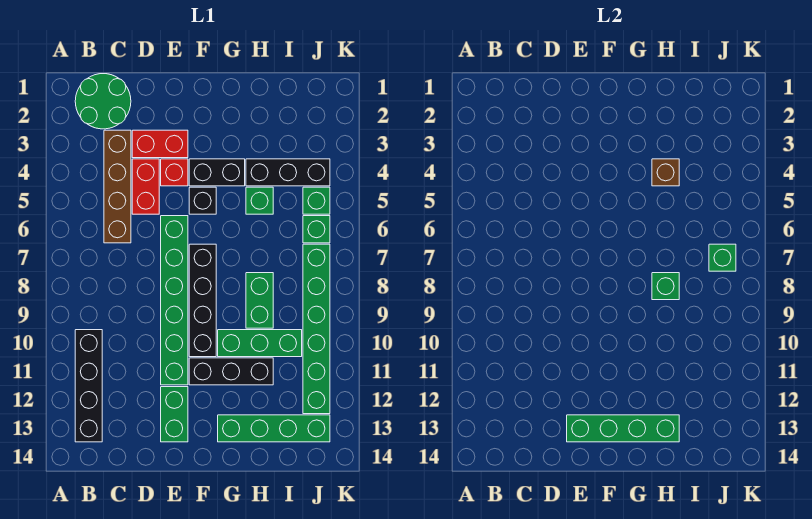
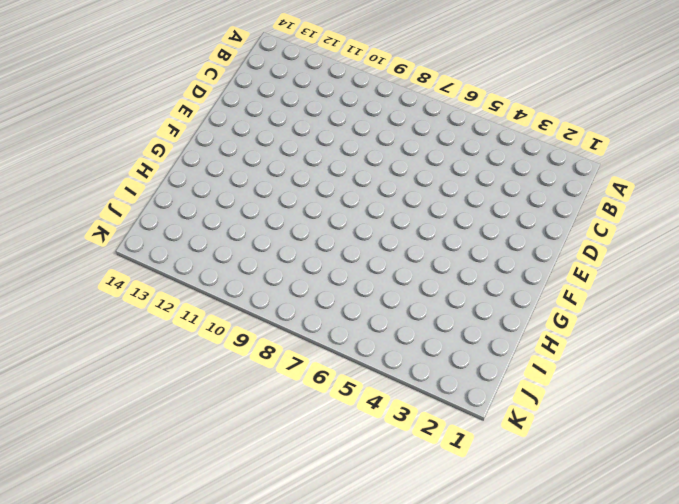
none -> green round brick B1:C2 level 1
none -> black brick B10:B13 level 1
none -> brown brick C3:C6 level 1

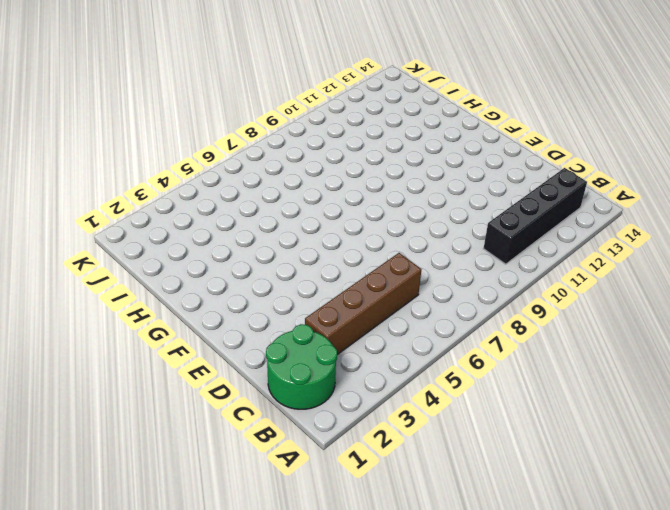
none -> red brick D3:E3 level 1
none -> red brick D4:D5 level 1
none -> red brick E4 level 1

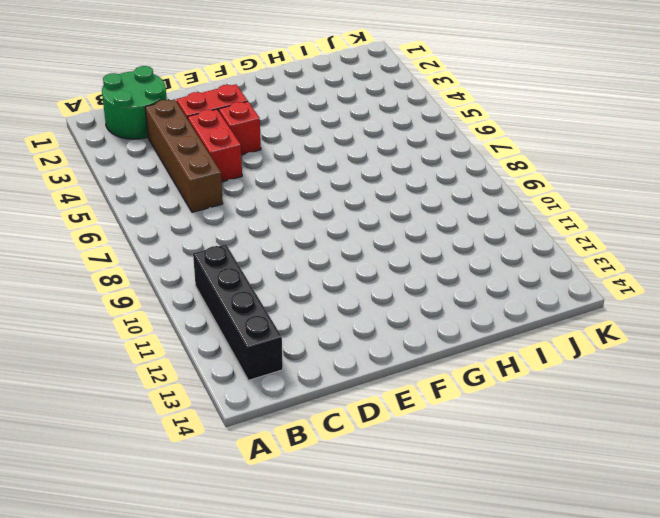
none -> green brick E6:E11 level 1
none -> green brick E12:E13 level 1
none -> black brick F4:G4 level 1

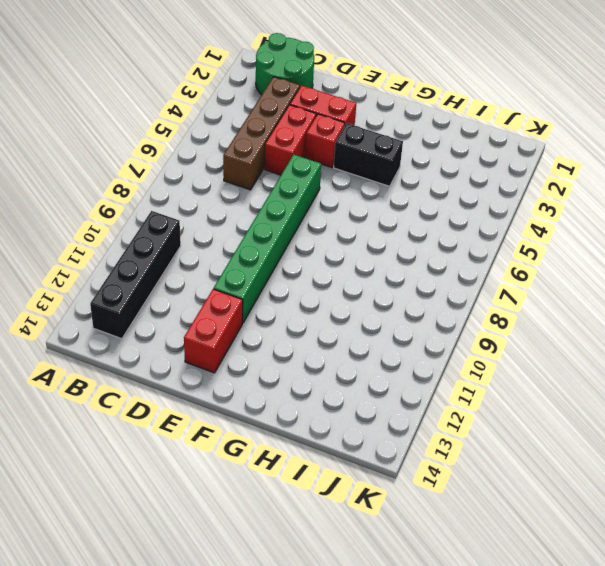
red brick E12:E13 level 1 -> green brick E12:E13 level 1
none -> black brick F5 level 1
none -> black brick F7:F10 level 1
none -> black brick F11:H11 level 1

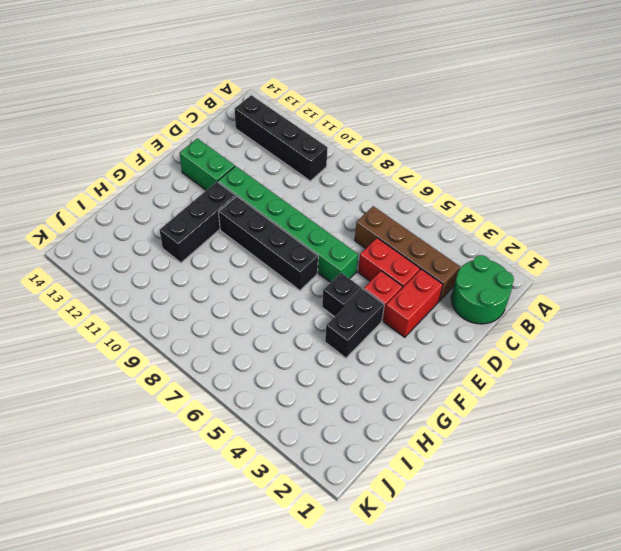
none -> green brick G10:I10 level 1
none -> green brick G13:J13 level 1
none -> black brick H4:J4 level 1

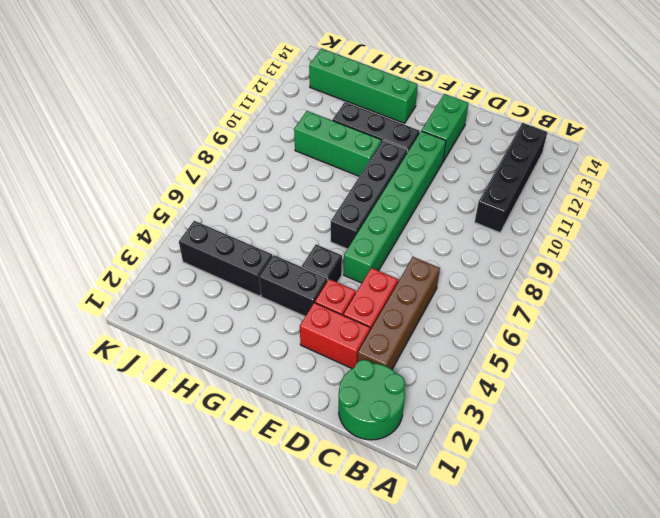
none -> green brick H5 level 1
none -> green brick H8:H9 level 1
none -> green brick J5 level 1

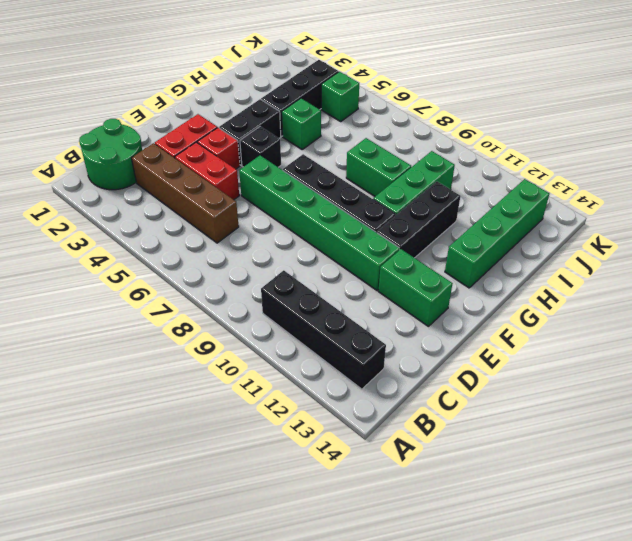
none -> green brick J6 level 1
none -> green brick J7:J12 level 1
none -> green brick E13:H13 level 2

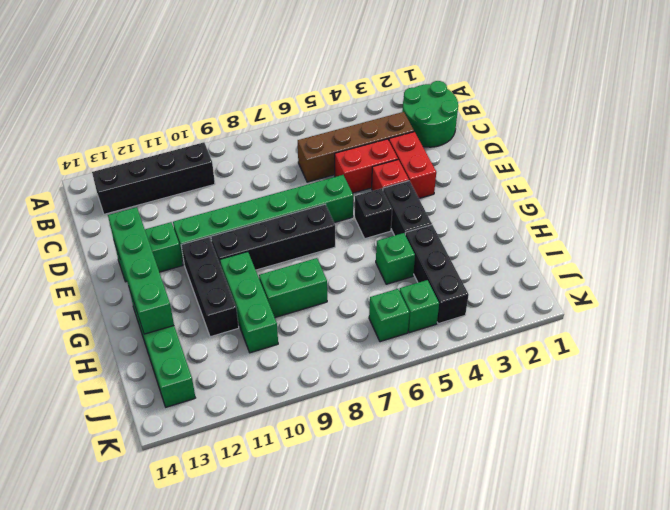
none -> green brick J7:J12 level 1
none -> brown brick H4 level 2
none -> green brick H8 level 2

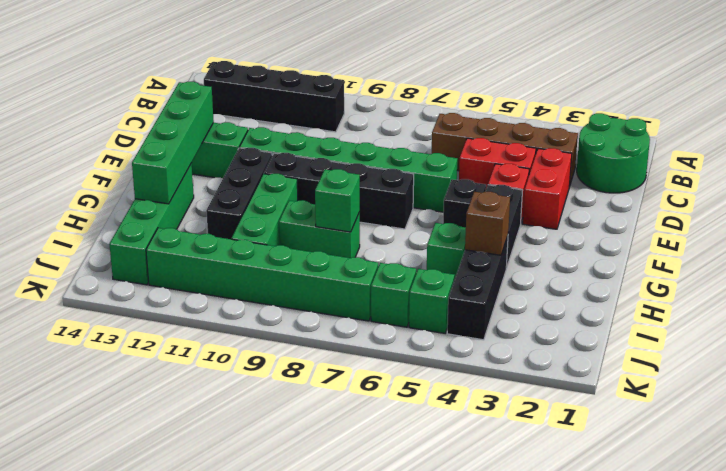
none -> green brick J7 level 2

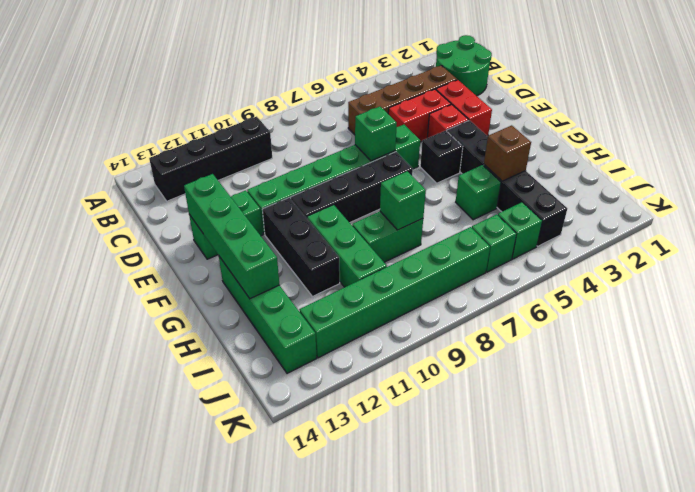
green brick E7 level 2 -> green brick J7 level 2

